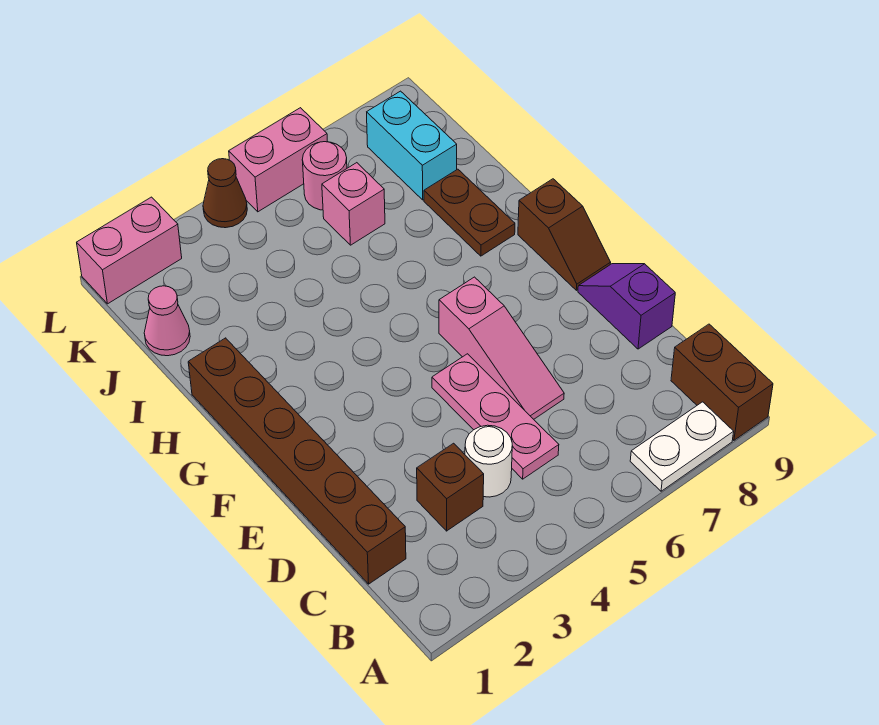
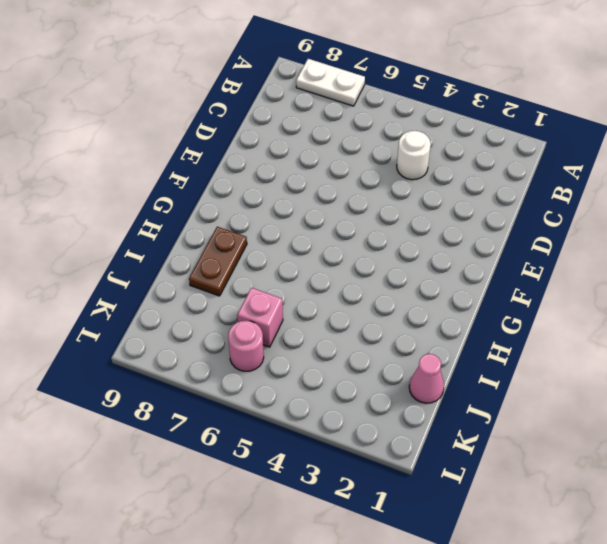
none -> brown brick A9:B9 level 1
none -> brown brick C1:H1 level 1
none -> brown brick C3 level 1

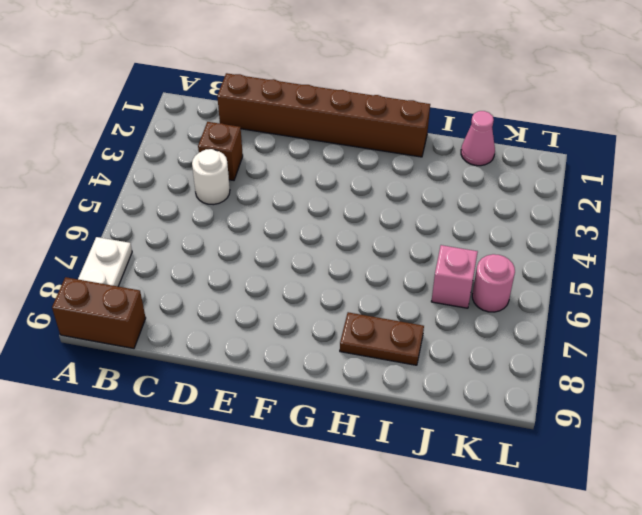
none -> pink plate C5:E5 level 1
none -> pink slope D6:F6 level 1 top F
none -> purple slope D9:E9 level 1 top D

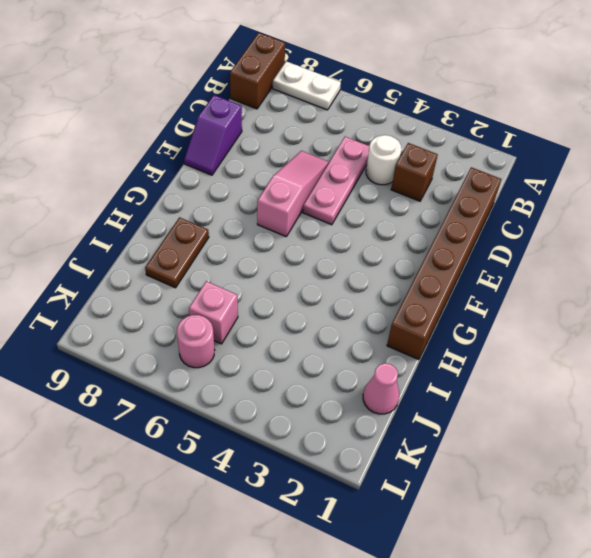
none -> brown slope F9:G9 level 1 top G
none -> cyan brick J8:K8 level 1
none -> pink brick L1:L2 level 1

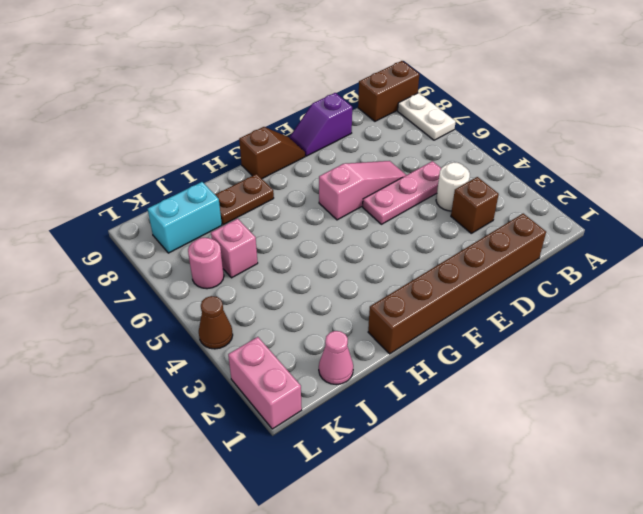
none -> pink brick L5:L6 level 1

